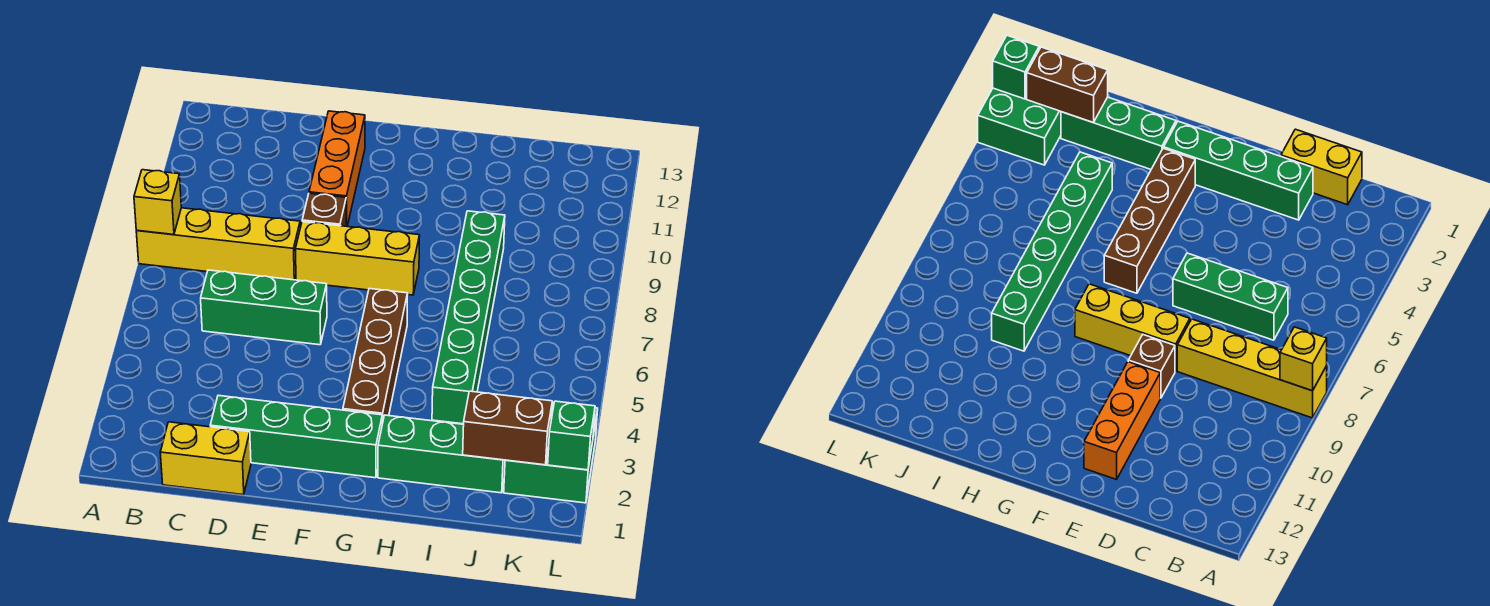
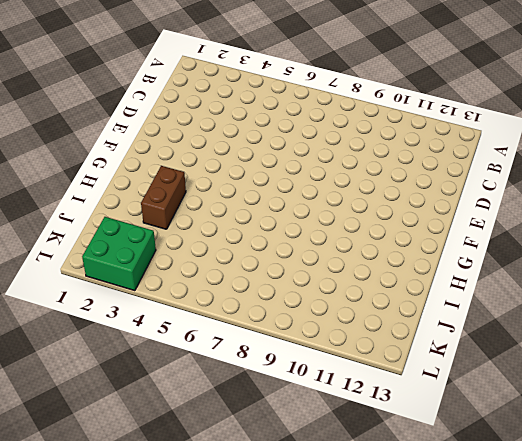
brown brick H3:I3 level 1 -> brown brick J2:K2 level 2
none -> yellow brick A8:D8 level 1
none -> yellow brick C1:D1 level 1
none -> green brick C6:E6 level 1

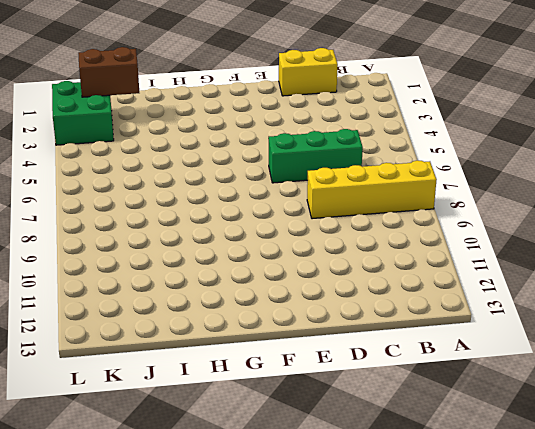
none -> green brick D2:G2 level 1
none -> yellow brick E8:G8 level 1
none -> brown brick E9 level 1

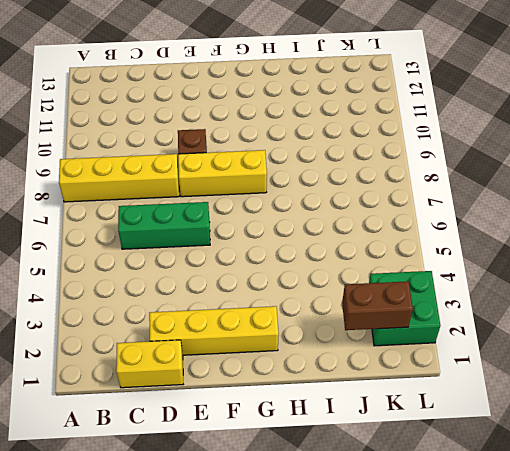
yellow brick D2:G2 level 1 -> green brick D2:G2 level 1
none -> orange brick E10:E12 level 1
none -> brown brick G3:G6 level 1
none -> green brick H2:J2 level 1

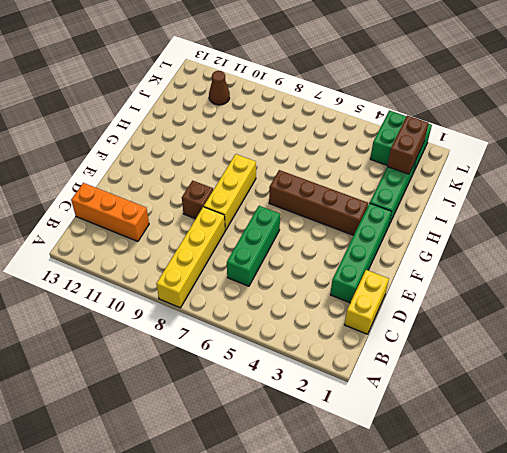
orange brick C11:C13 level 1 -> orange brick E10:E12 level 1
brown cone K11 level 1 -> none
none -> green brick I4:I9 level 1
none -> yellow brick A8 level 2
none -> green brick L2 level 2

